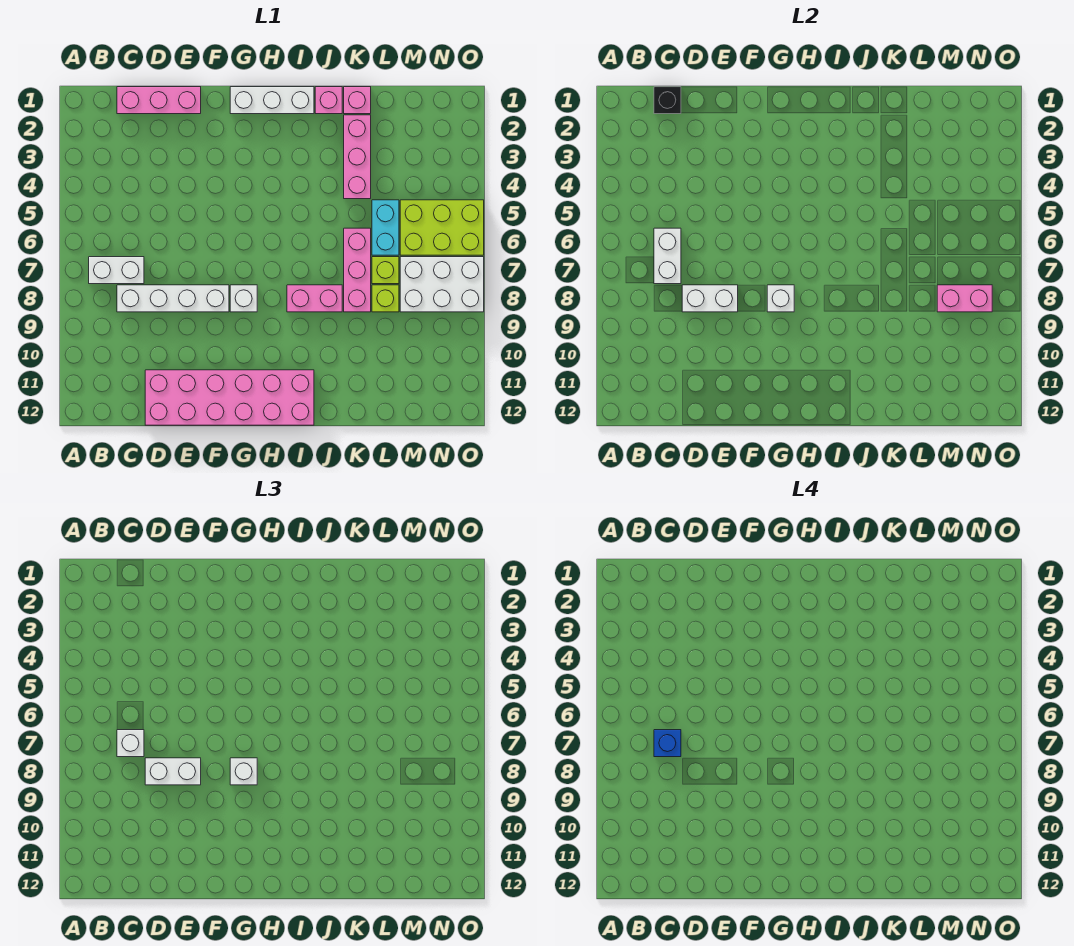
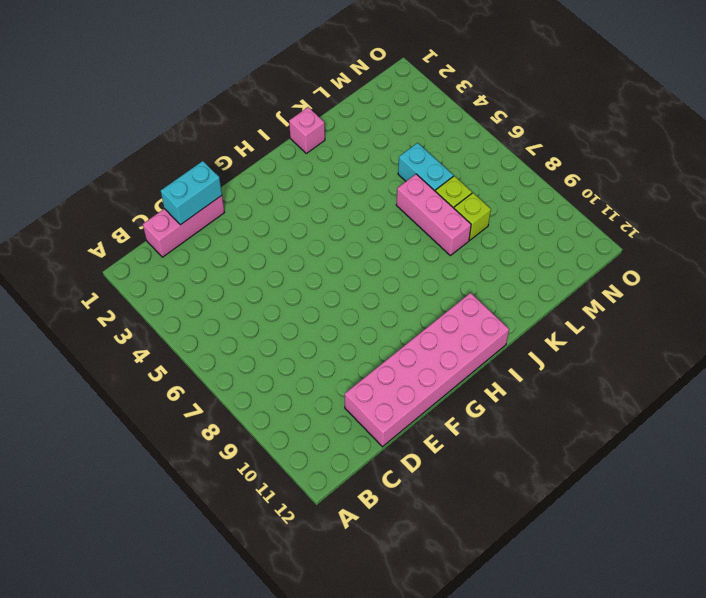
cyan brick D1:E1 level 2 -> none
none -> white brick B7:C7 level 1
none -> white brick C8:F8 level 1
none -> white brick G1:I1 level 1

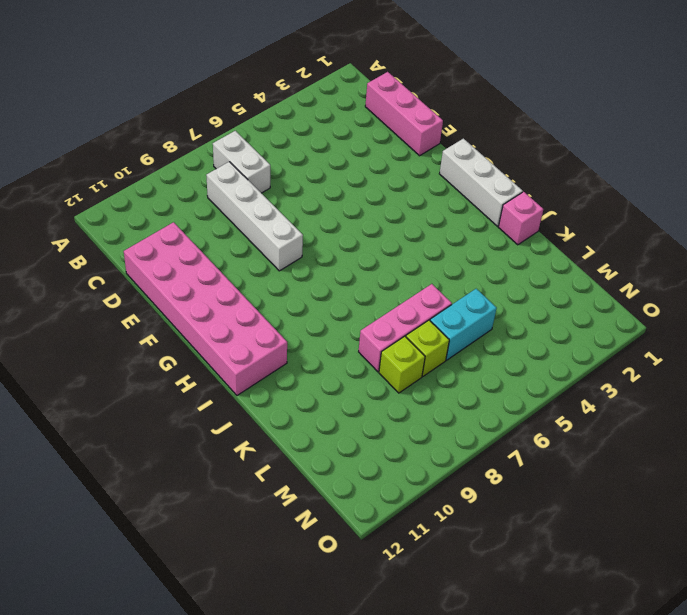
none -> white brick G8 level 1
none -> pink brick I8:J8 level 1
none -> pink brick K1 level 1

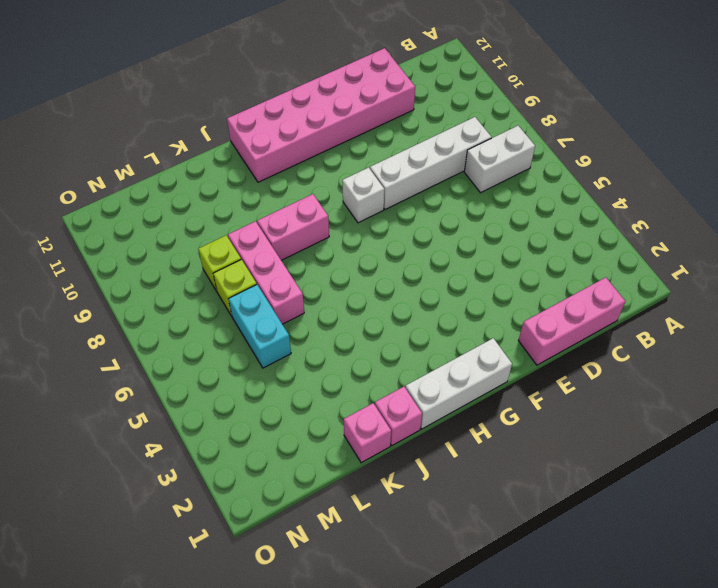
none -> pink brick K2:K4 level 1
none -> lime brick M5:O6 level 1
none -> white brick M7:O8 level 1

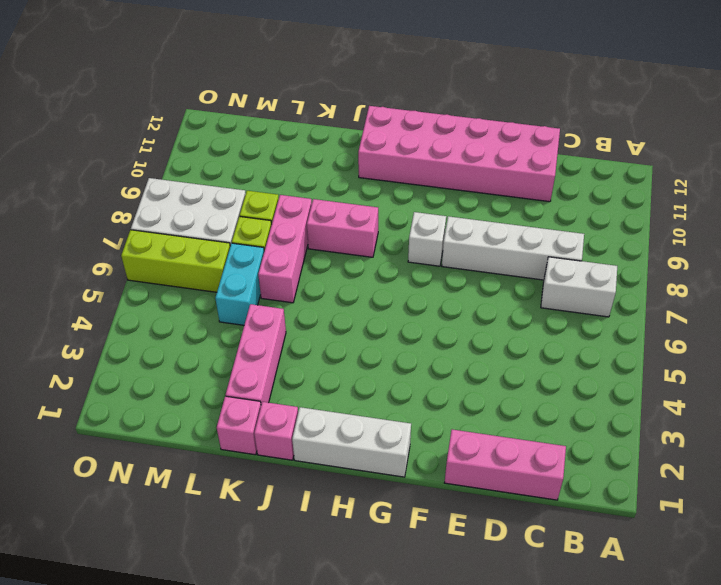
lime brick M6:O6 level 1 -> lime brick M5:O6 level 1
none -> black brick C1 level 2
none -> white brick C6:C7 level 2
none -> white brick D8:E8 level 2

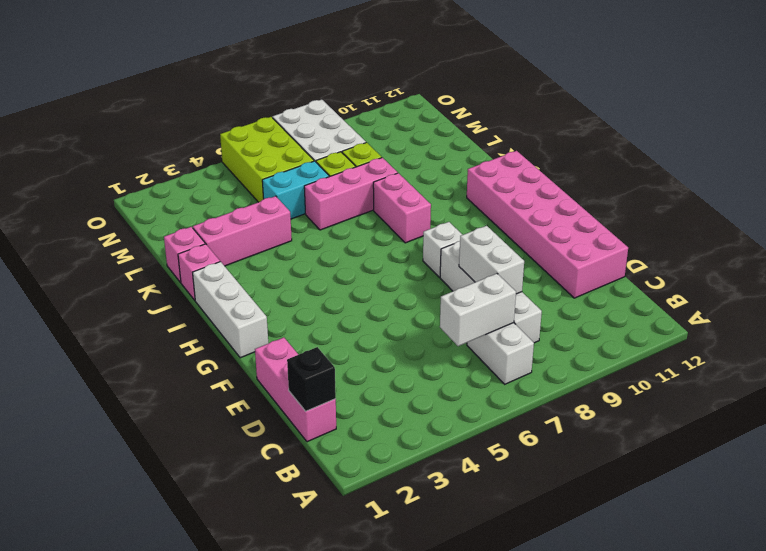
none -> white brick G8 level 2
none -> pink brick M8:N8 level 2
none -> white brick C7 level 3

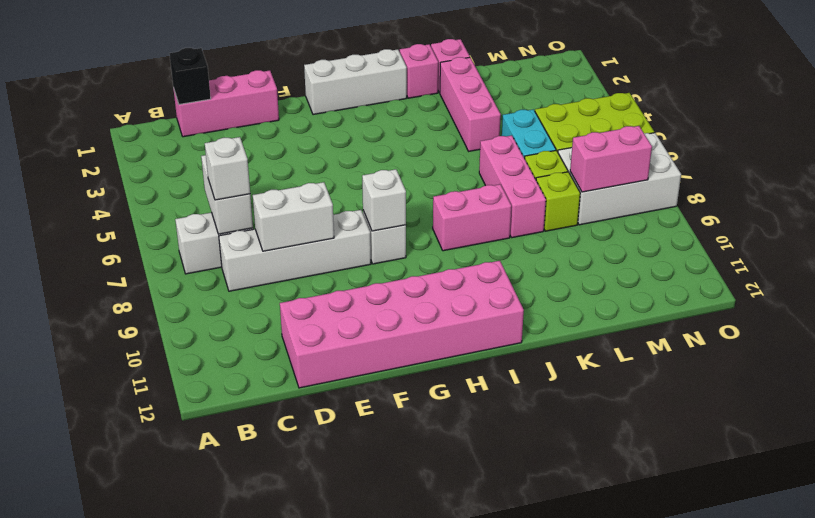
none -> white brick D8:E8 level 3
none -> white brick G8 level 3
none -> blue brick C7 level 4

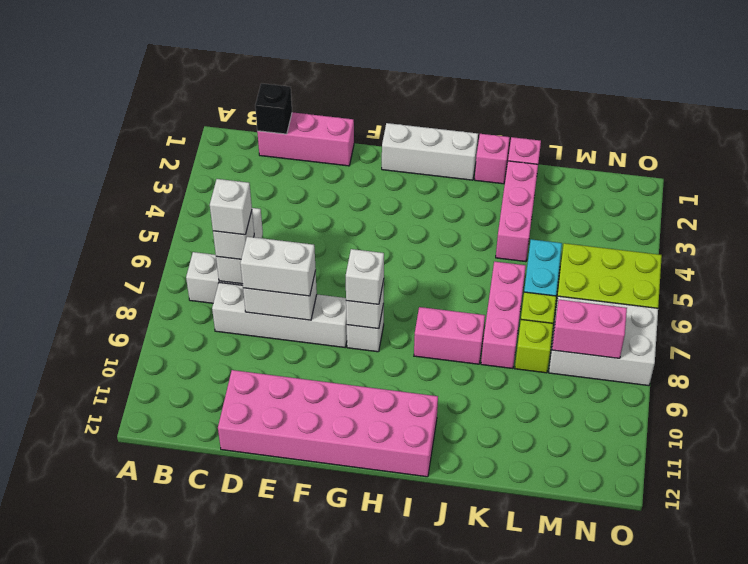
white brick C7 level 4 -> blue brick C7 level 4

